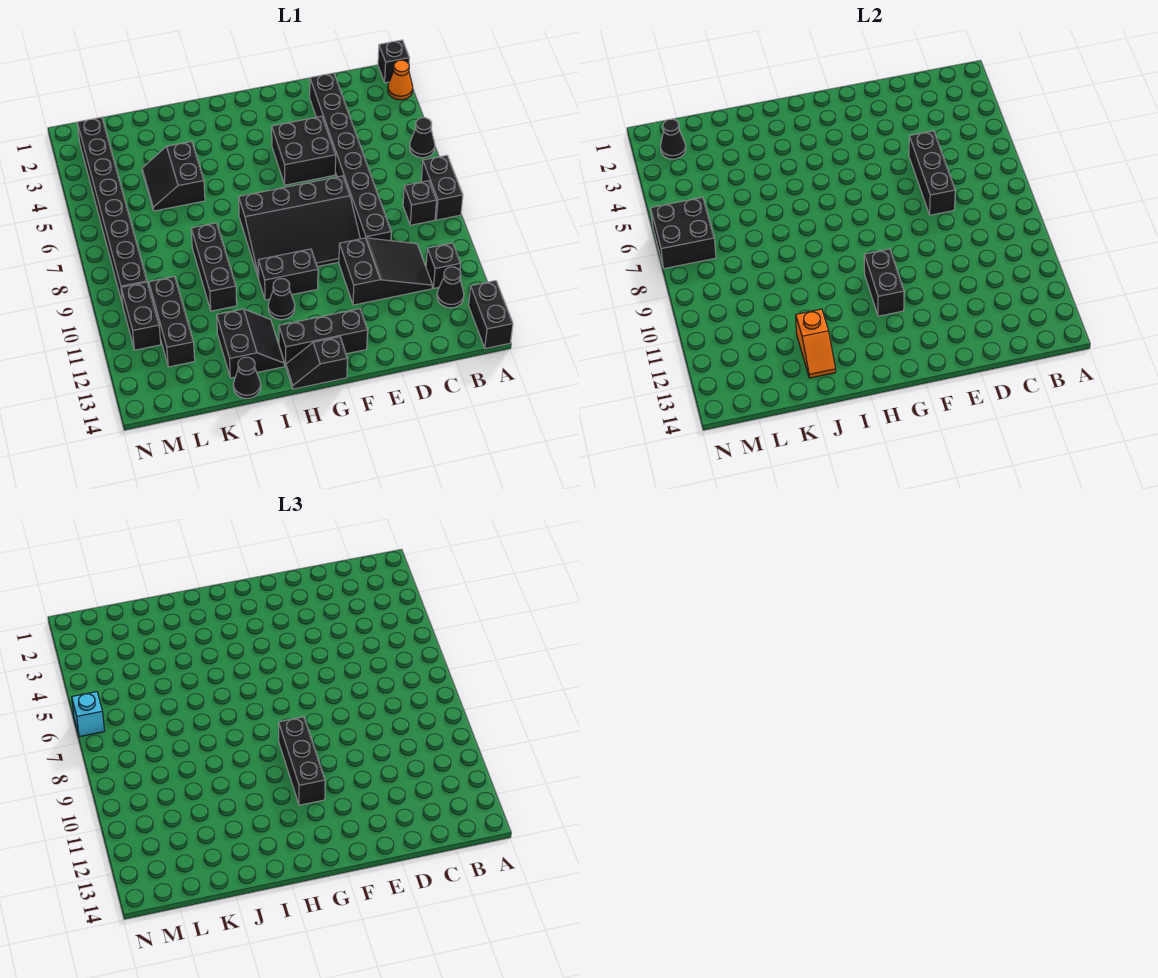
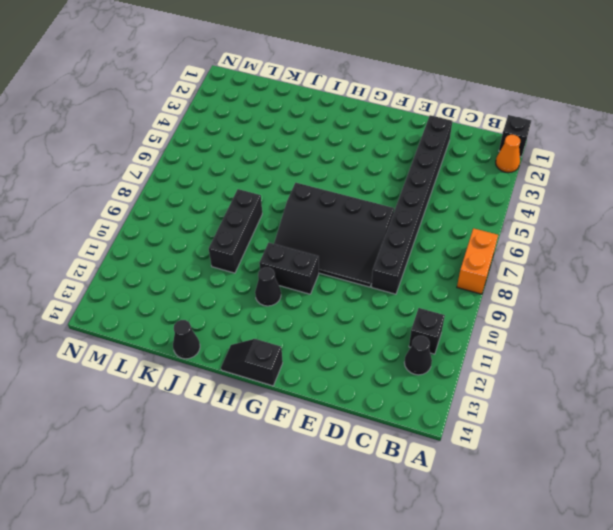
orange brick A7:A8 level 1 -> black brick A7:A8 level 1
none -> black cone A5 level 1
none -> black brick A13:A14 level 1
none -> black brick B8 level 1
none -> black slope C10:E11 level 1 top E

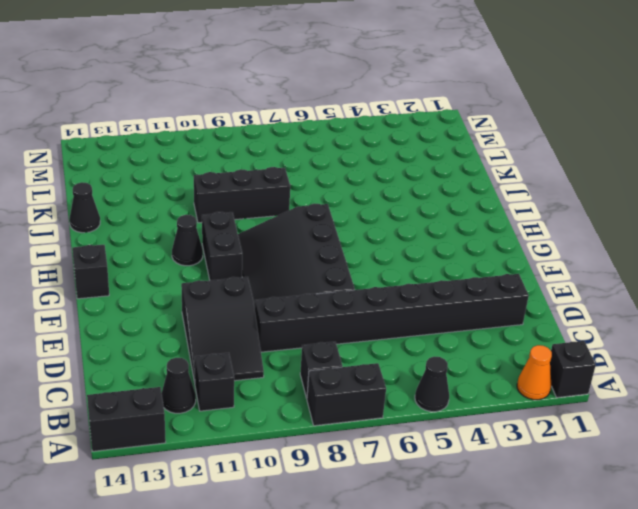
none -> black brick E4:F5 level 1
none -> black brick F13:H13 level 1
none -> black slope I12:J13 level 1 top J
none -> black slope J4:K5 level 1 top J

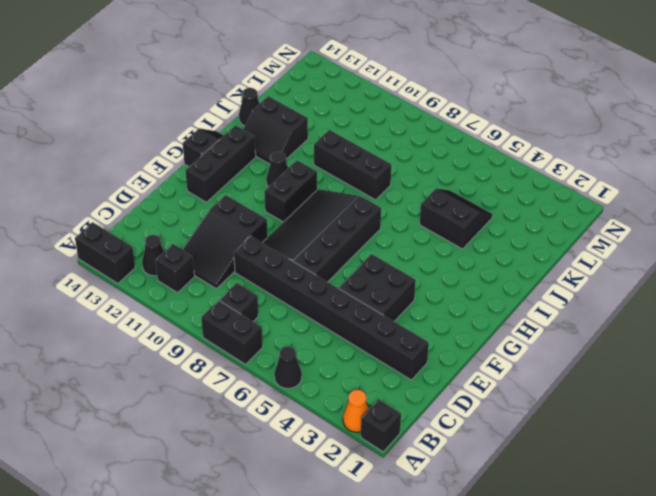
none -> black brick L10:L12 level 1
none -> black brick M2:M9 level 1
none -> black brick M10:M11 level 1
none -> black brick D5:D7 level 2

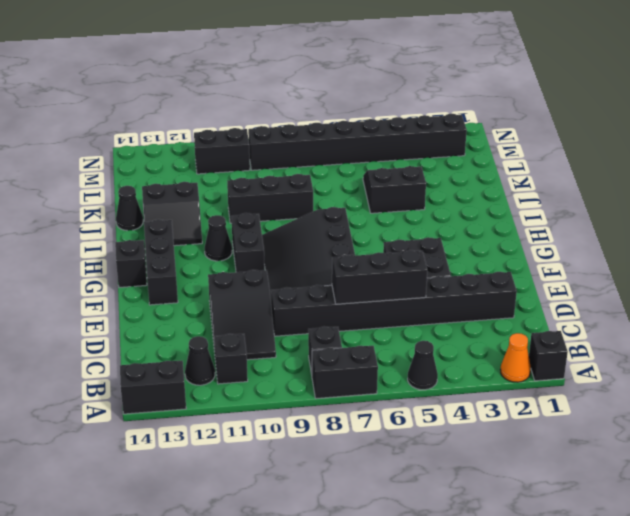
none -> black brick L10:L12 level 1
none -> black brick G10:G11 level 2
none -> orange slope J12:J13 level 2 top 12
none -> black cone M2 level 2

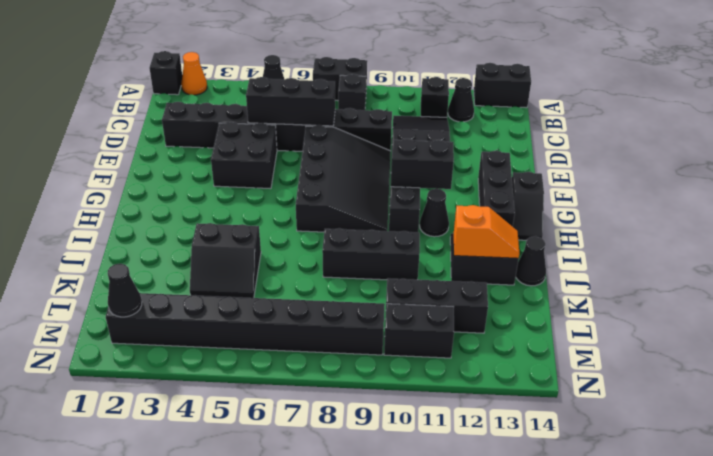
none -> black brick M6:N7 level 2
none -> black brick G9:G11 level 3
none -> cyan brick N6 level 3

